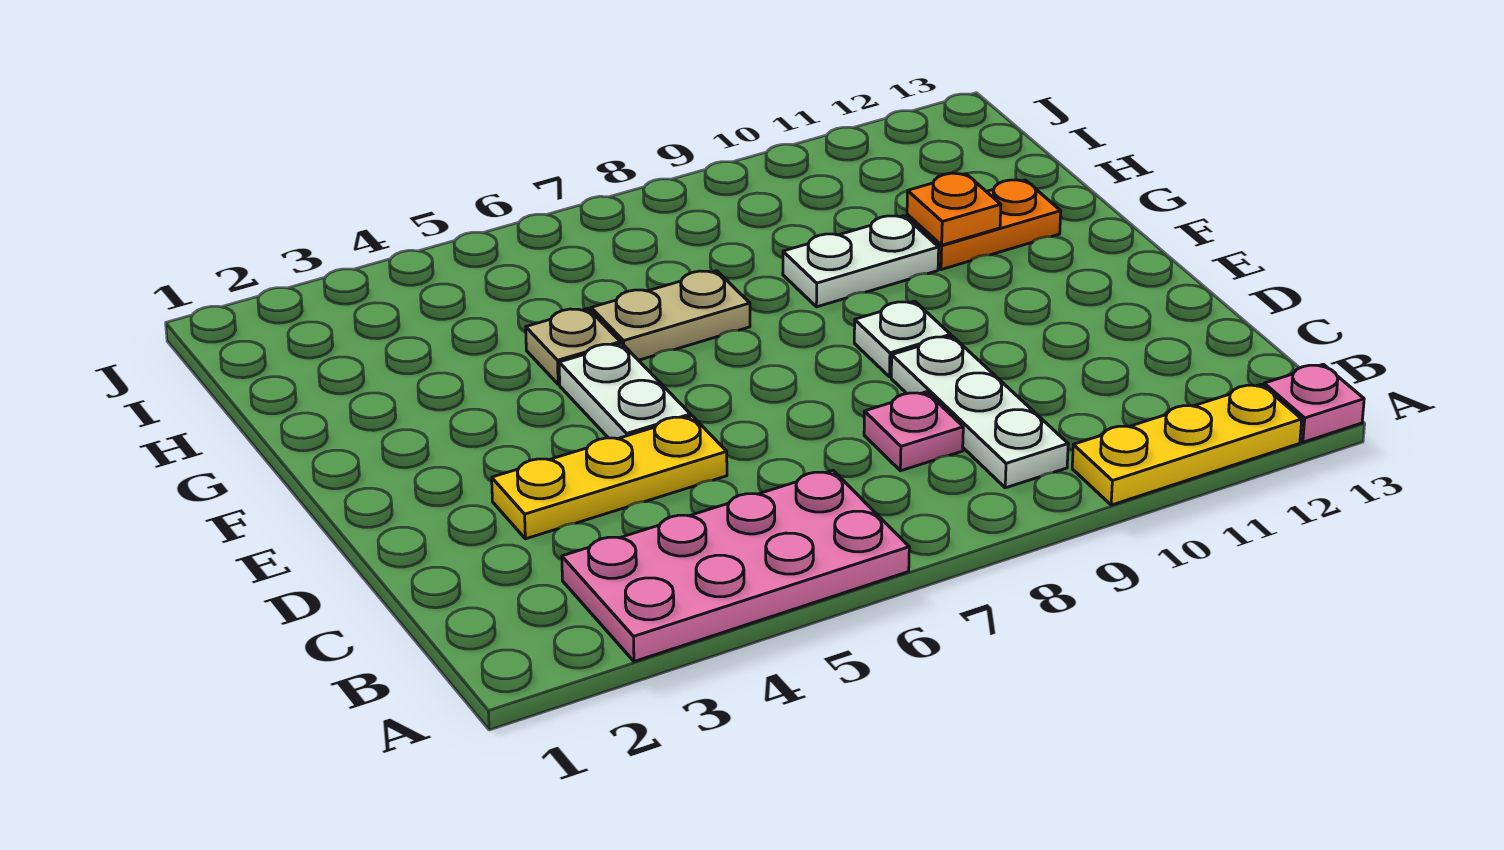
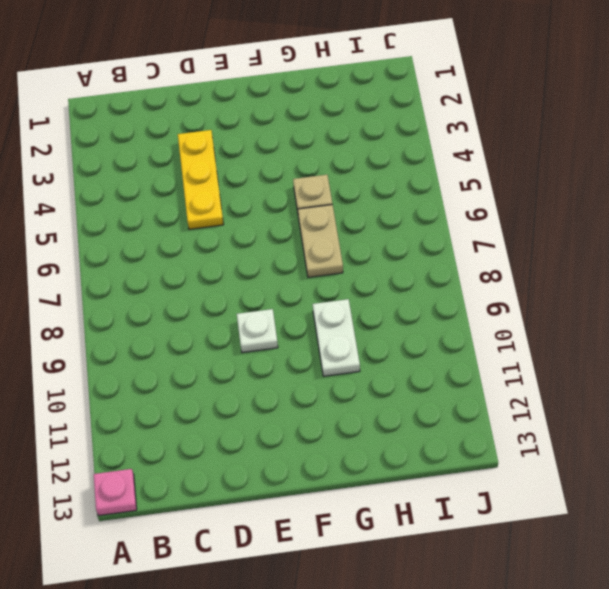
none -> pink plate A3:B6 level 1
none -> yellow plate A10:A12 level 1
none -> white plate B9:D9 level 1

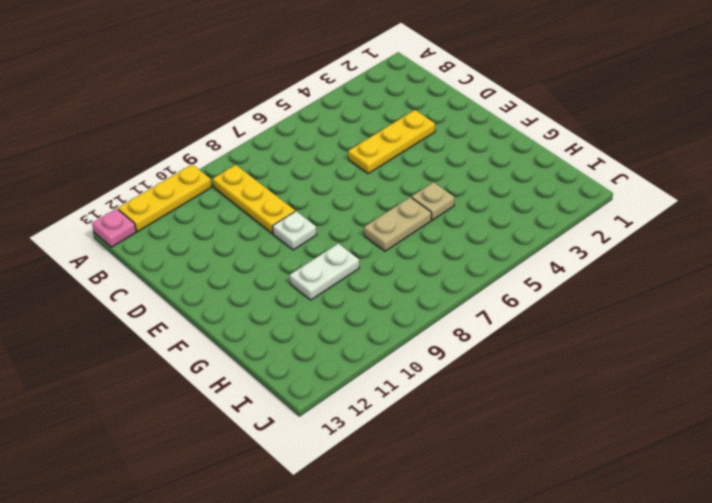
yellow plate B9:D9 level 1 -> white plate B9:D9 level 1
none -> pink plate A3:B6 level 1
none -> pink plate C8 level 1
none -> white plate E5:F5 level 1

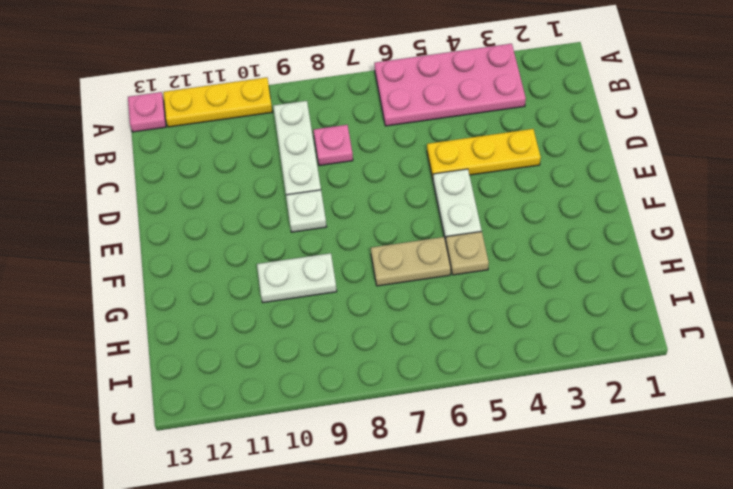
none -> orange plate G11:G12 level 1
none -> orange plate G11 level 2

